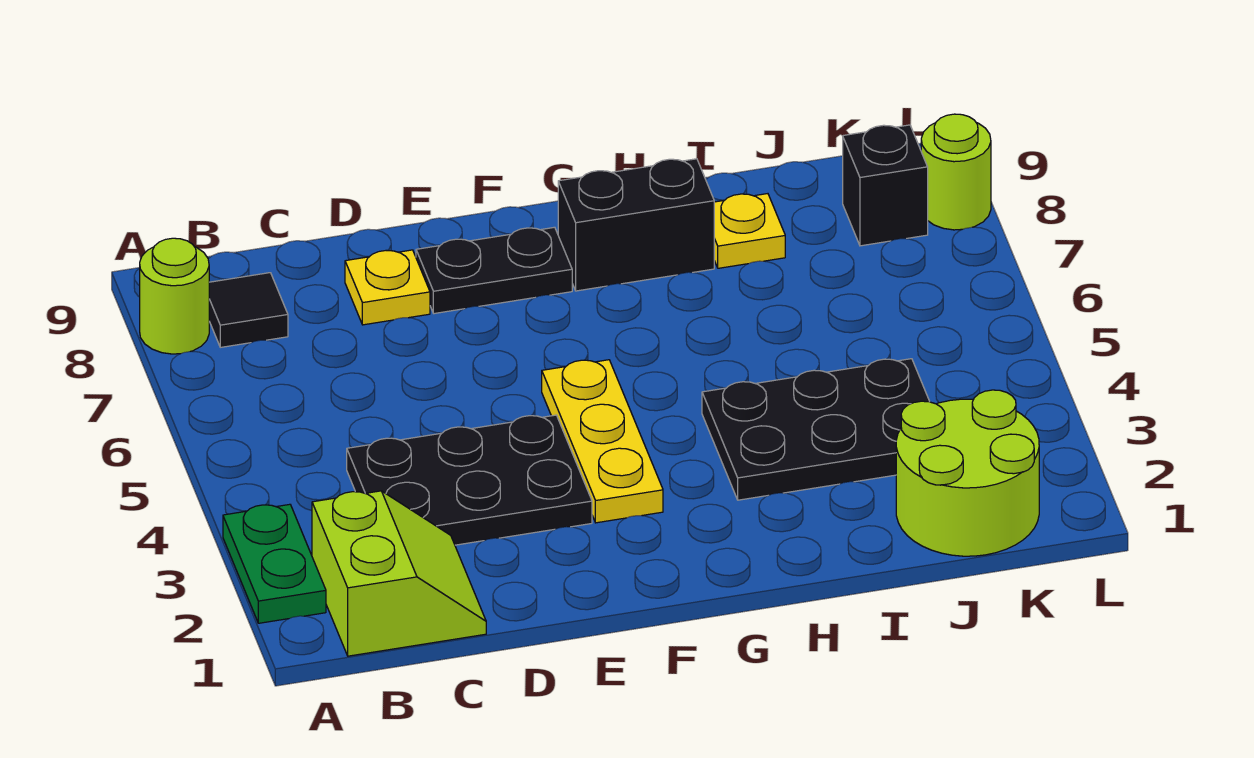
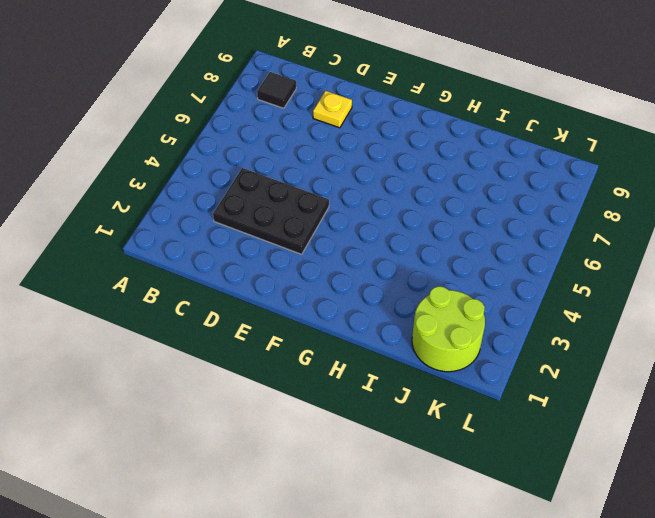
none -> green plate A2:A3 level 1
none -> lime round brick A8 level 1
none -> lime slope B1:C2 level 1 top B

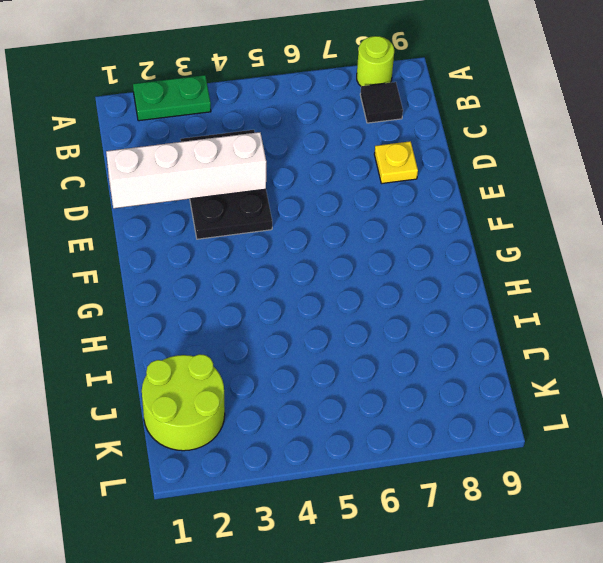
white brick D1:D4 level 2 -> none
none -> lime slope B1:C2 level 1 top B
none -> black plate E8:F8 level 1
none -> yellow plate F3:F5 level 1

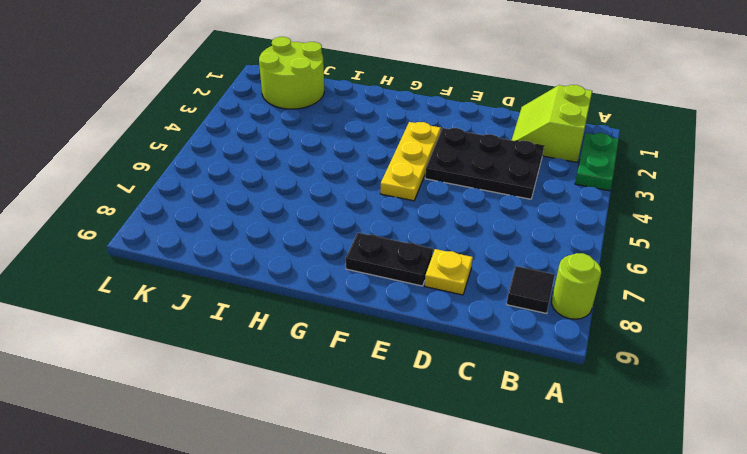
none -> black brick G8:H8 level 1
none -> black plate H3:J4 level 1
none -> yellow plate I8 level 1

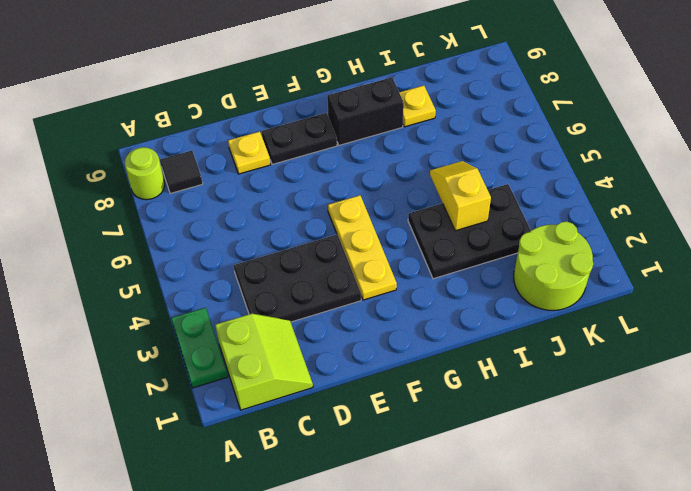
yellow slope I4:I5 level 2 top 4 -> none
none -> black brick K8 level 1
none -> lime round brick L8 level 1

